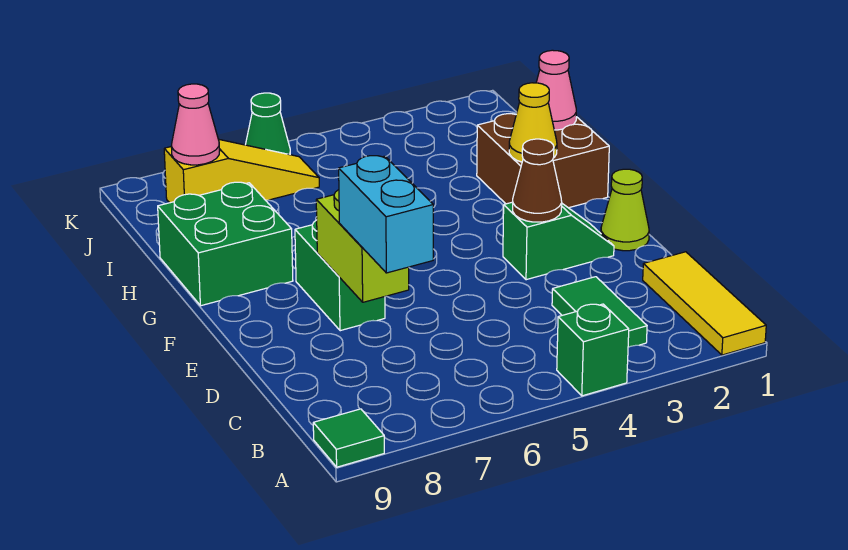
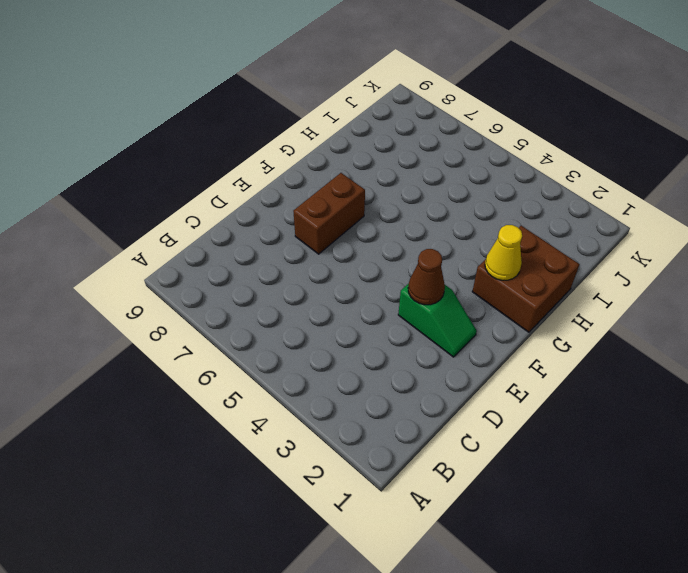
brown brick E7:F7 level 1 -> green brick E7:F7 level 1
none -> yellow tile A1:C1 level 1
none -> green brick A4 level 1
none -> green tile A9 level 1

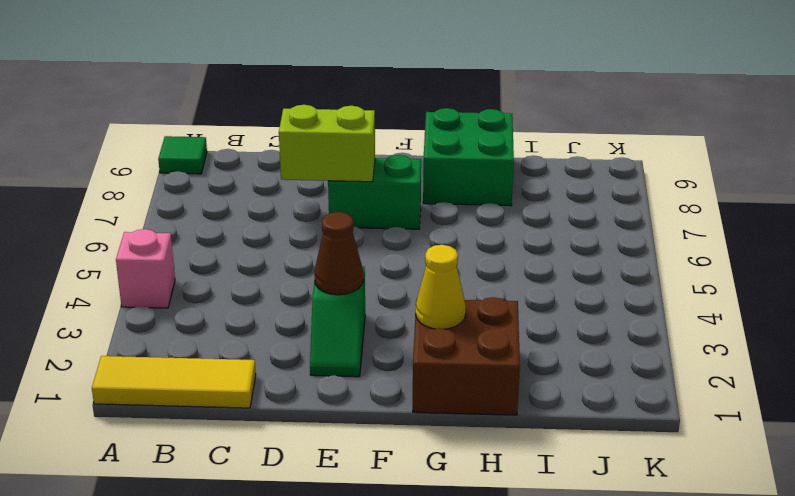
pink brick A4 level 1 -> green brick A4 level 1
none -> green tile B3:C3 level 1
none -> lime cone E1 level 1
none -> yellow slope J6:J8 level 1 top 8

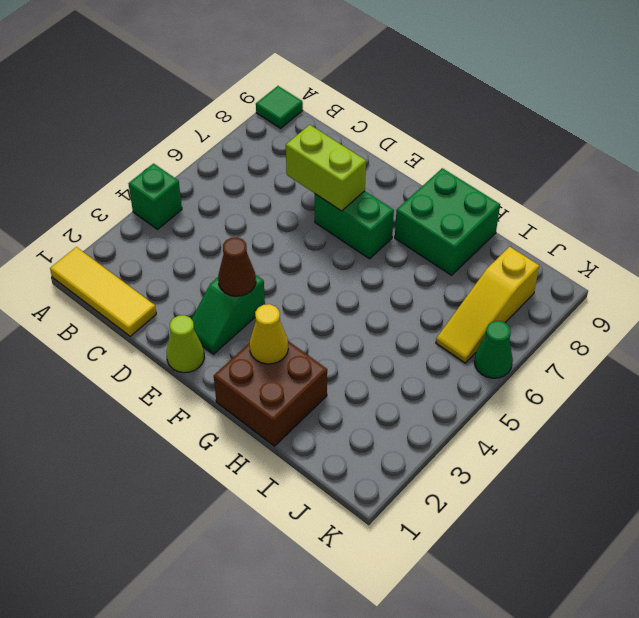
none -> green tile B3:C3 level 1
none -> pink cone H1 level 2
none -> pink cone J8 level 2

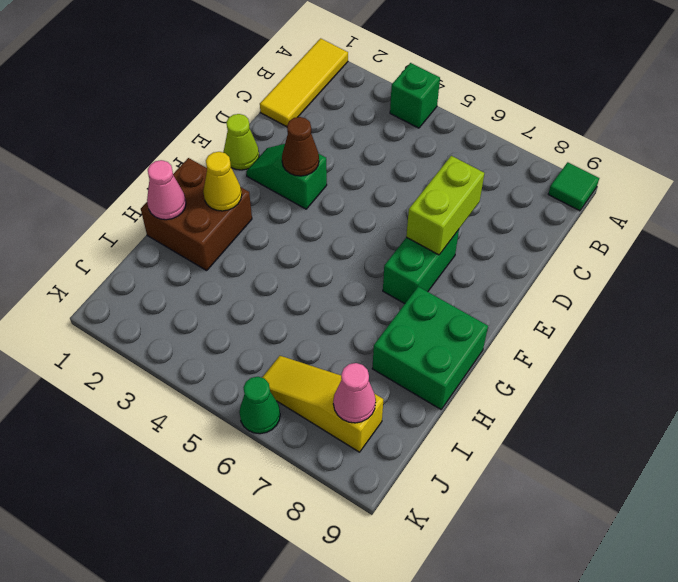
none -> green tile B3:C3 level 1
none -> cyan brick C7:D7 level 3

